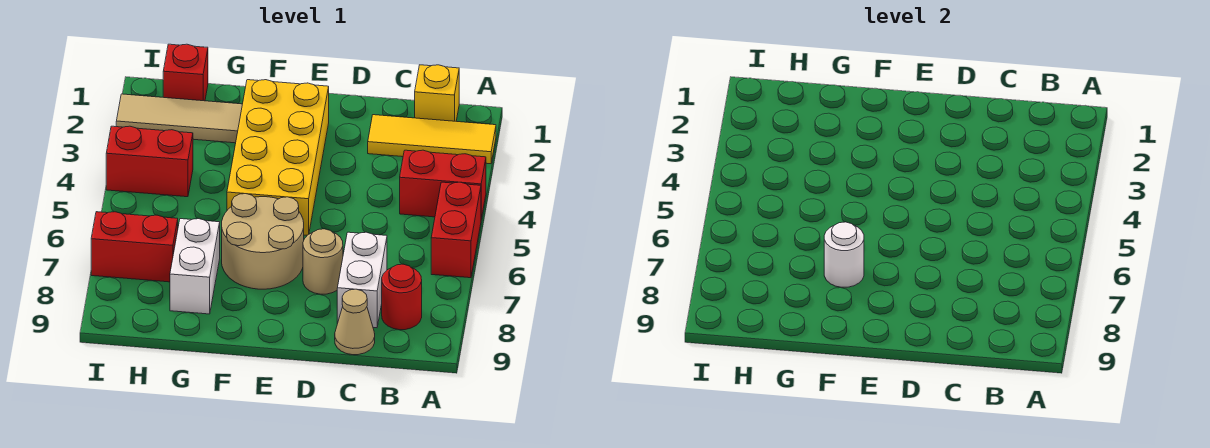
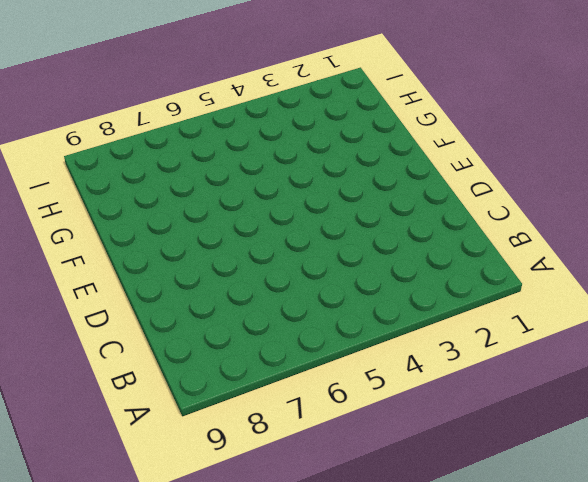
none -> yellow tile A2:C2 level 1
none -> red brick A4:B4 level 1
none -> red brick A5:A6 level 1

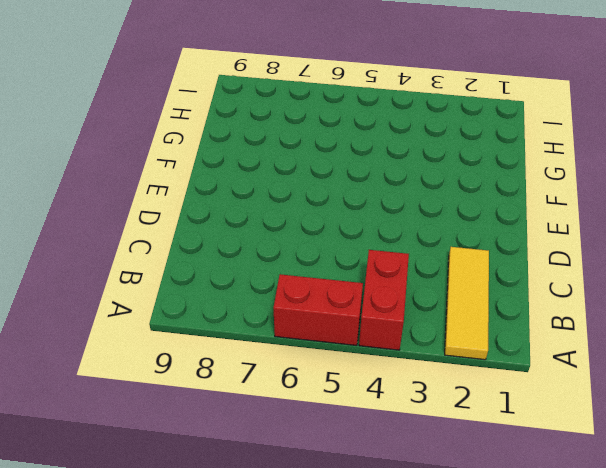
none -> yellow brick B1 level 1
none -> red round brick B8 level 1
none -> white brick C7:C8 level 1

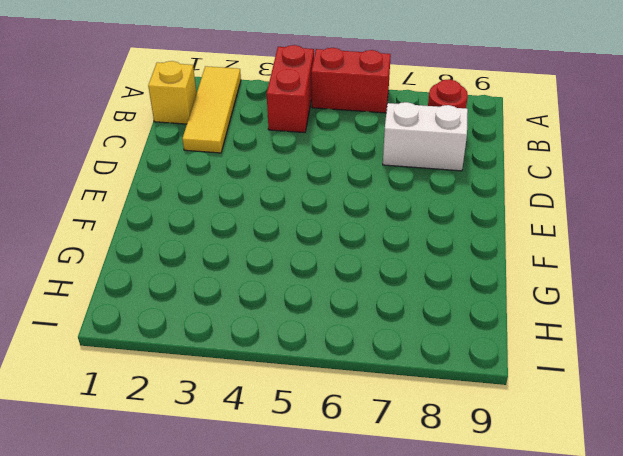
none -> tan cone C9 level 1
none -> tan round brick D7 level 1
none -> yellow brick E2:F5 level 1

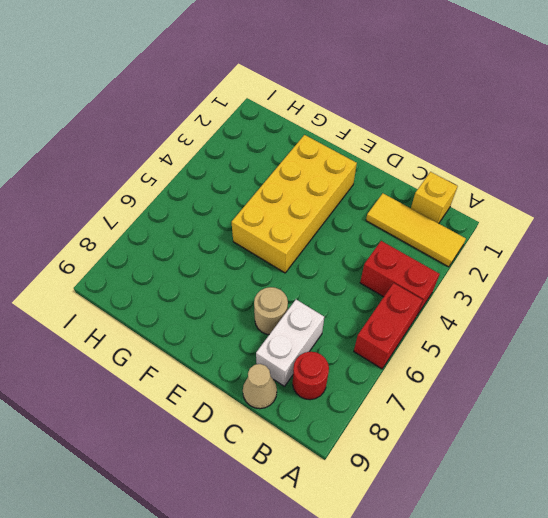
none -> tan round brick E6:F7 level 1
none -> tan tile G2:I2 level 1
none -> white brick G7:G8 level 1

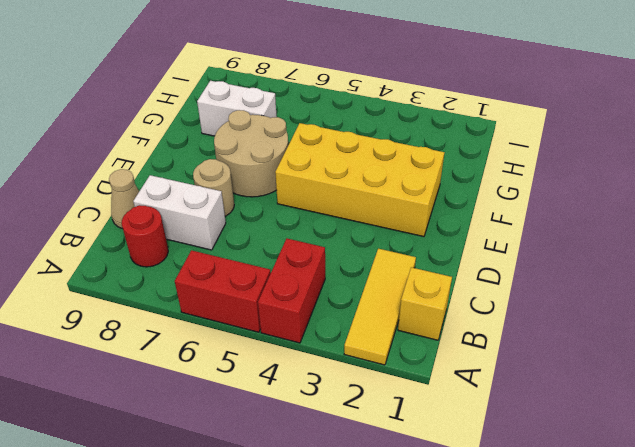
none -> tan tile G2:I2 level 1
none -> red brick H1 level 1
none -> red brick H4:I4 level 1

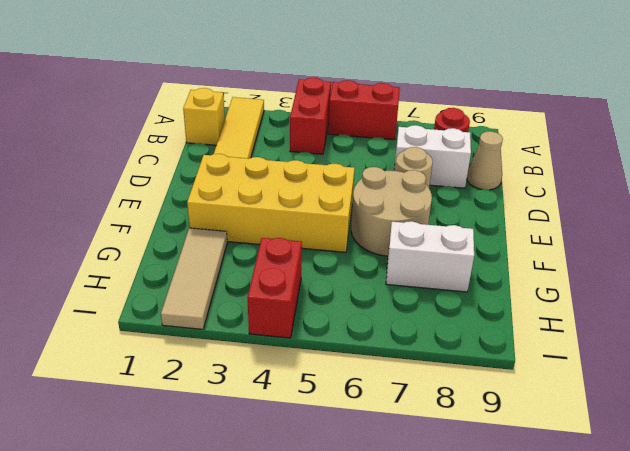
none -> red brick H1 level 1
none -> red brick H7:I7 level 1
none -> white round brick F7 level 2

